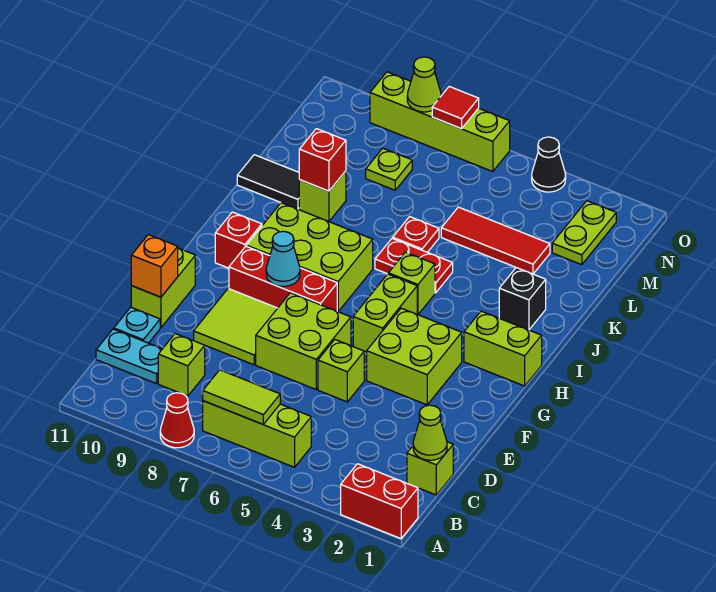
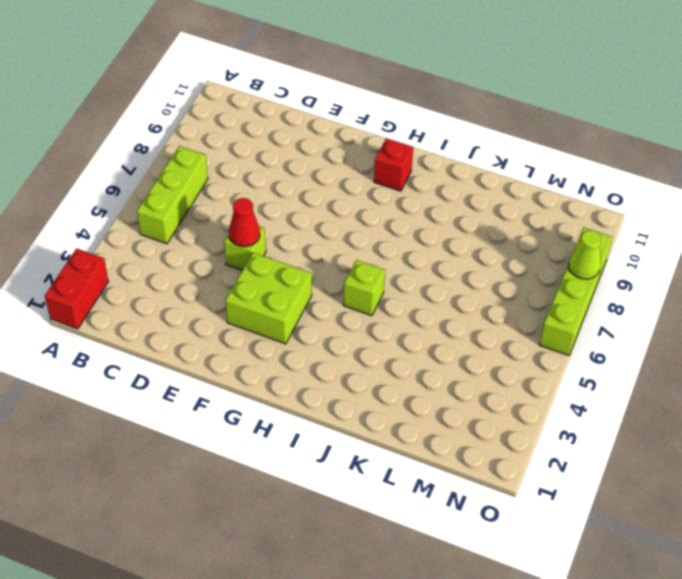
red cone E5 level 2 -> red cone A8 level 1
none -> lime brick C1 level 1
none -> lime brick C9 level 1
none -> cyan plate C10:C11 level 1
none -> cyan plate D11 level 1

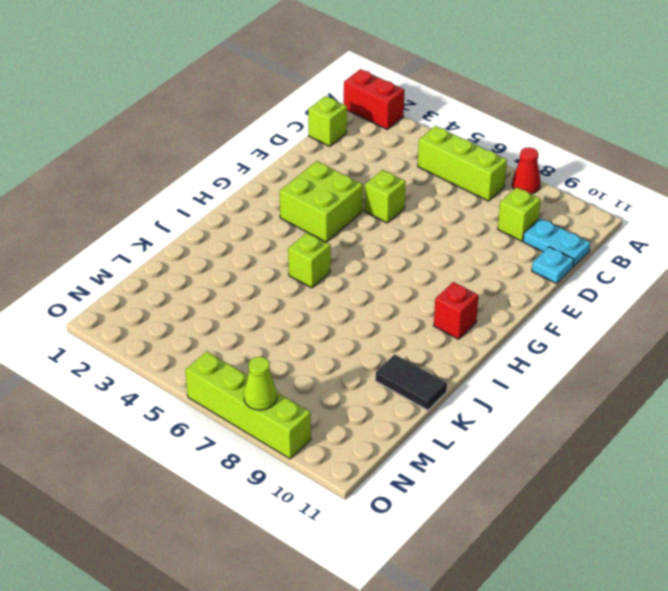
none -> lime brick E6:F7 level 1
none -> lime tile E8:F9 level 1
none -> lime brick E11:F11 level 1
none -> lime brick G5:H5 level 1

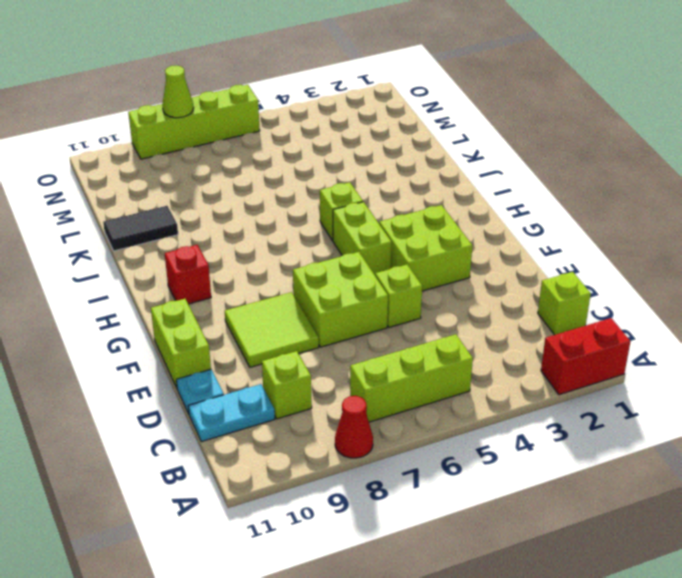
none -> red brick G7:G9 level 1
none -> lime brick H1:H2 level 1
none -> lime brick H7:I9 level 1
none -> black brick J2 level 1

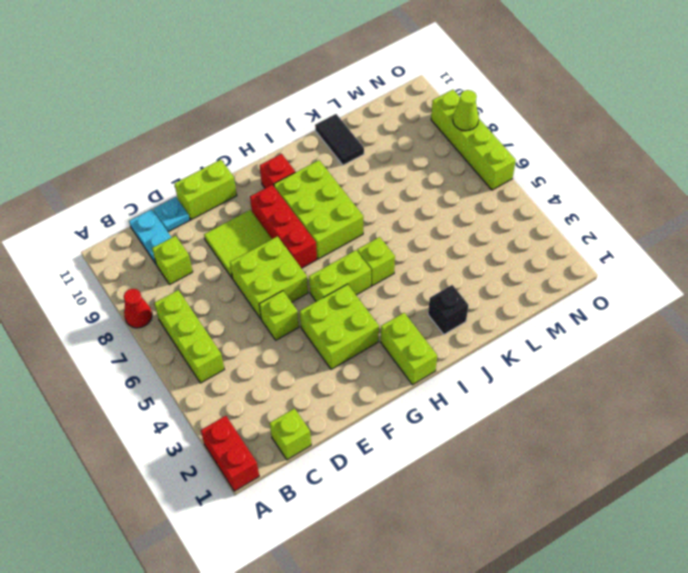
none -> red plate J5:J6 level 1
none -> red plate K6 level 1
none -> lime brick K9 level 1
none -> red tile L3:L5 level 1

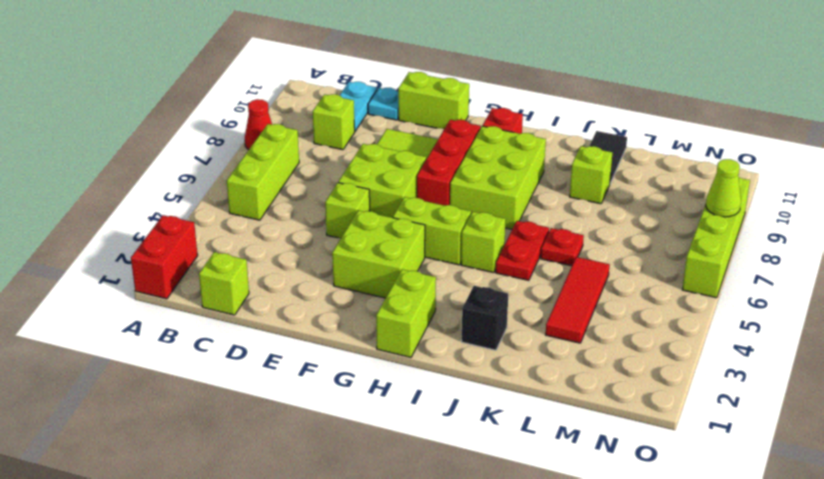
none -> lime plate M2:N2 level 1
none -> lime plate M8 level 1
none -> black cone O4 level 1
none -> lime tile B6:B7 level 2

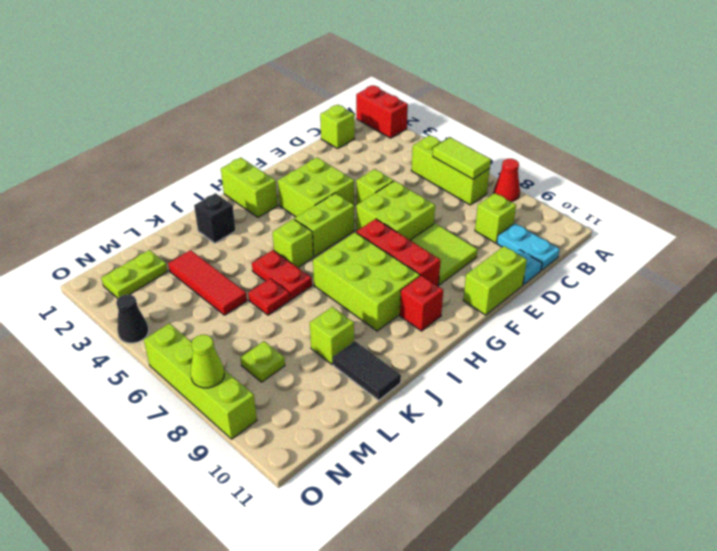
none -> lime cone C1 level 2
none -> orange brick E11 level 2
none -> cyan cone G8 level 2
none -> red brick K9 level 2

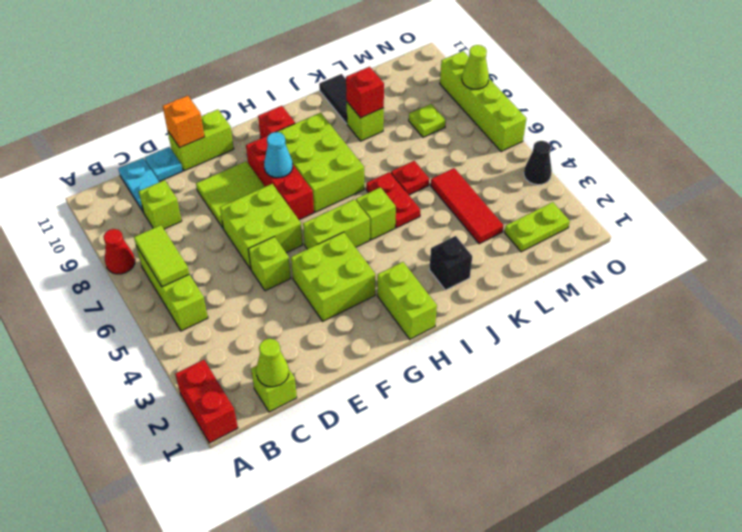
none -> red tile O7 level 2

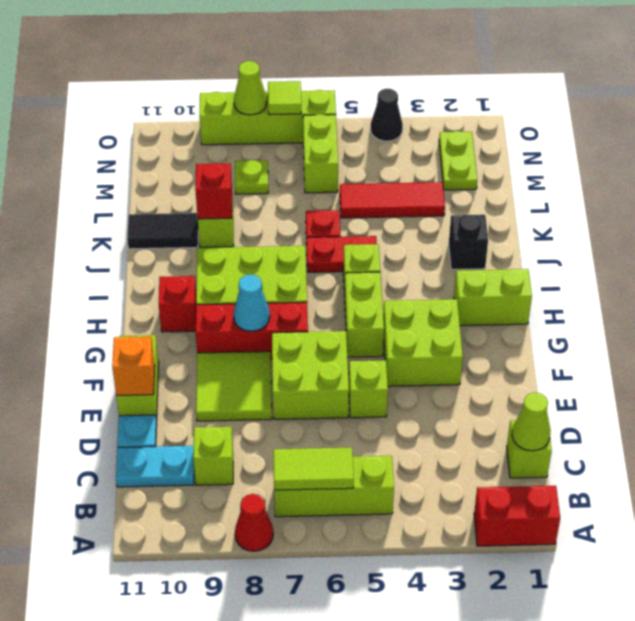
lime brick M6:N6 level 1 -> none
lime tile O7 level 2 -> red tile O7 level 2

